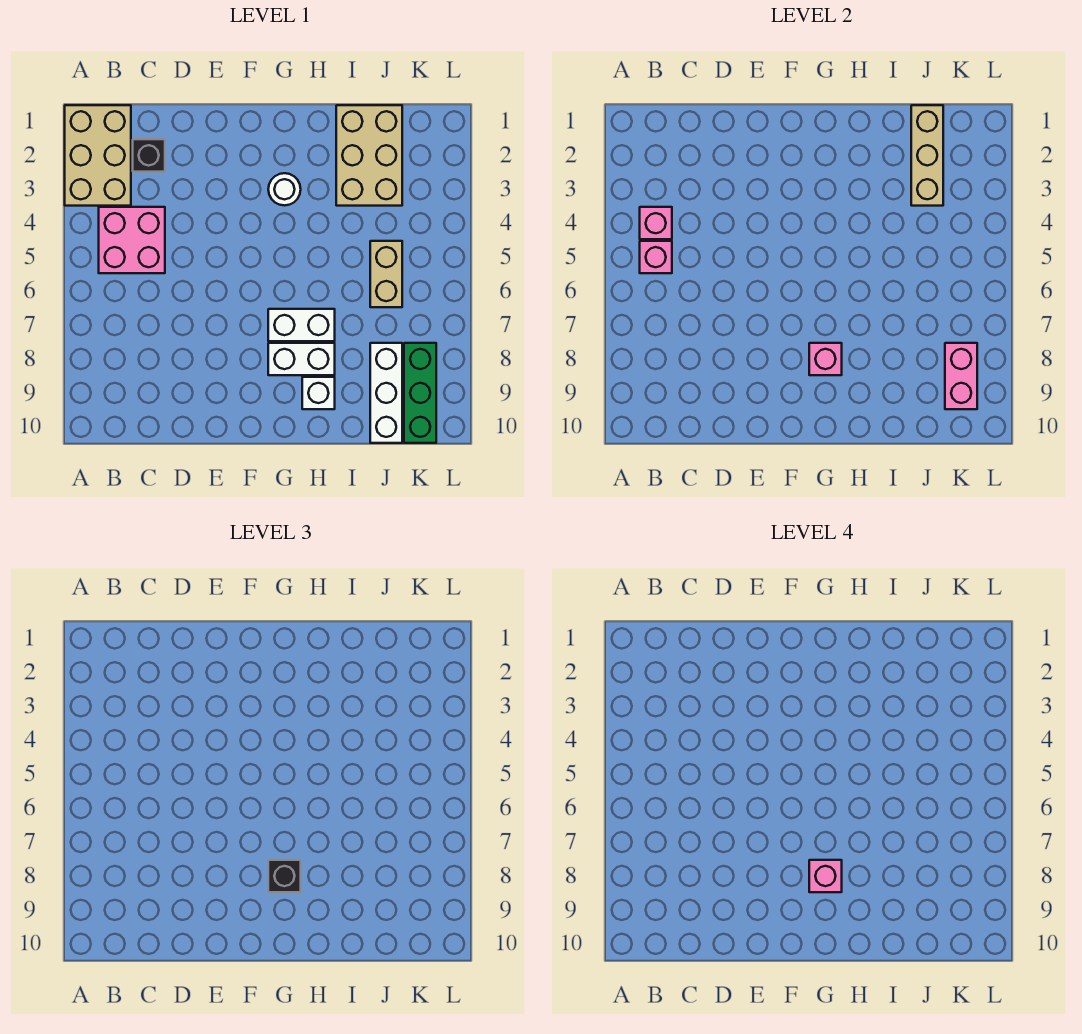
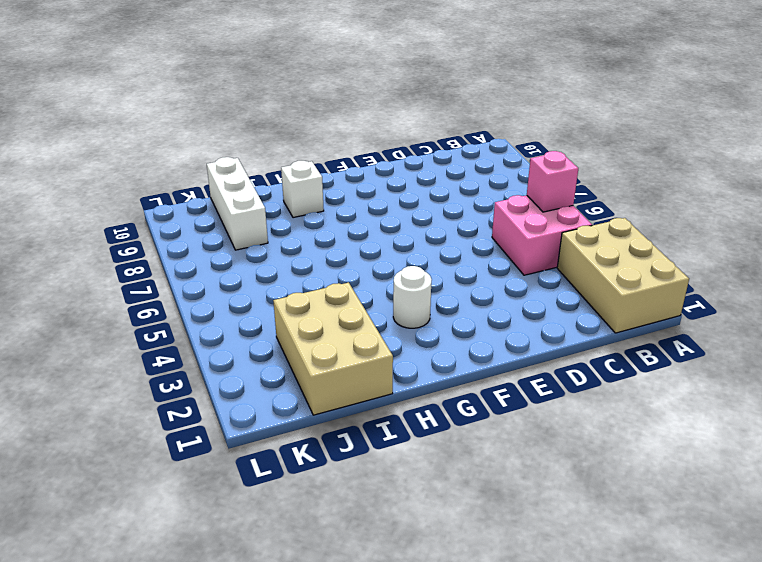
none -> black brick C2 level 1
none -> white brick G7:H7 level 1
none -> white brick G8:H8 level 1

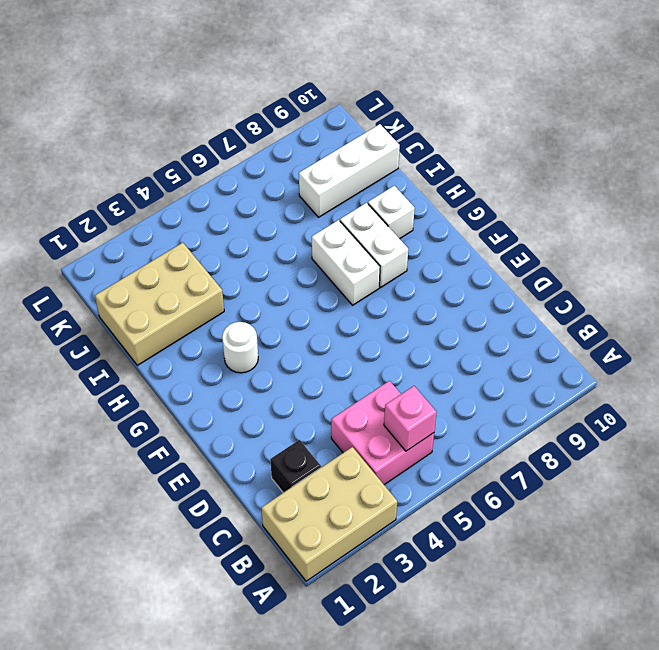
none -> tan brick J5:J6 level 1
none -> green brick K8:K10 level 1
none -> pink brick B4 level 2

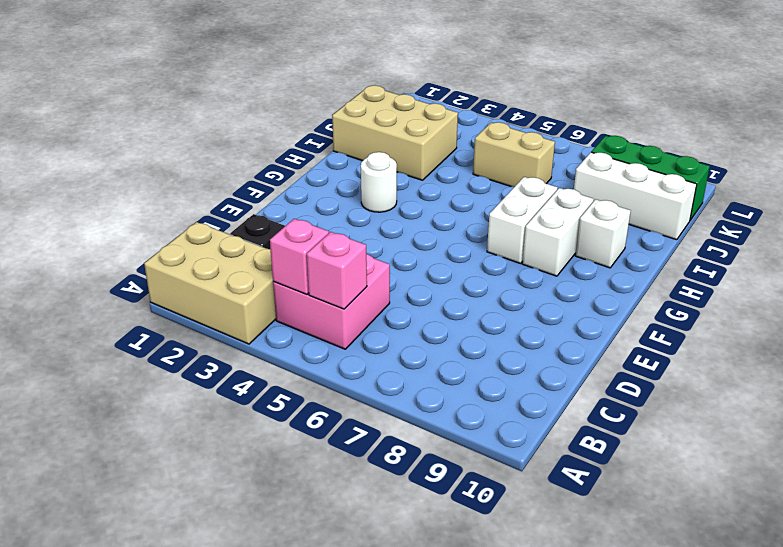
none -> pink brick G8 level 2
none -> tan brick J1:J3 level 2
none -> pink brick K8:K9 level 2

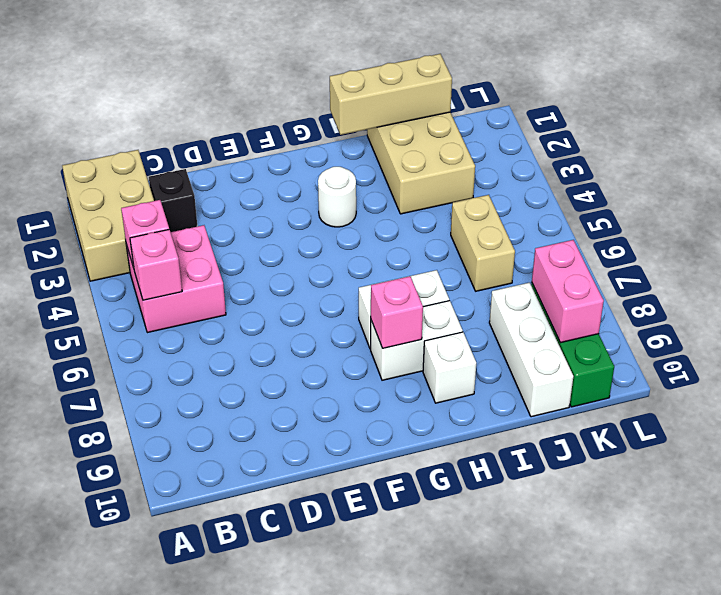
tan brick H1:J1 level 2 -> tan brick J1:J3 level 2
none -> black brick G8 level 3
none -> pink brick G8 level 4

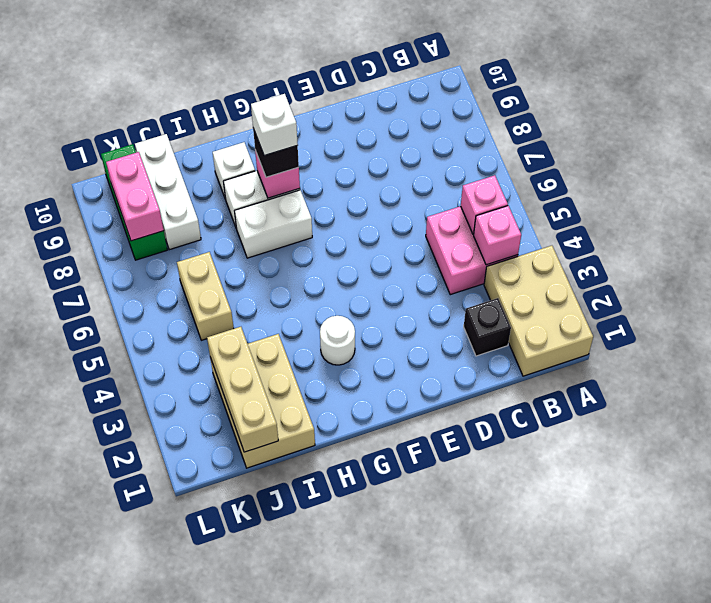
white brick G8 level 4 -> pink brick G8 level 4

